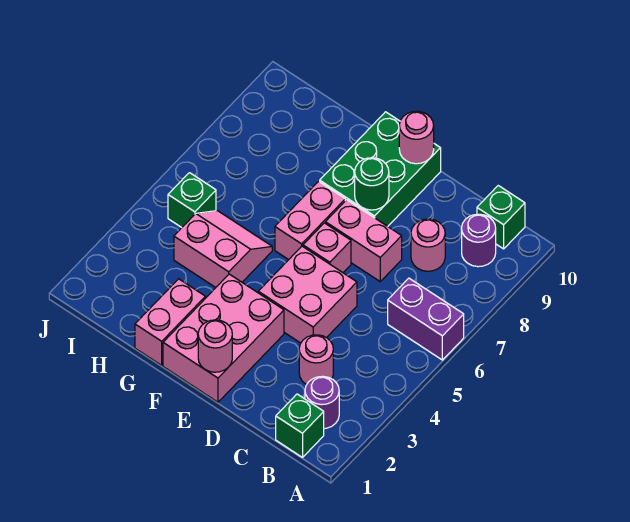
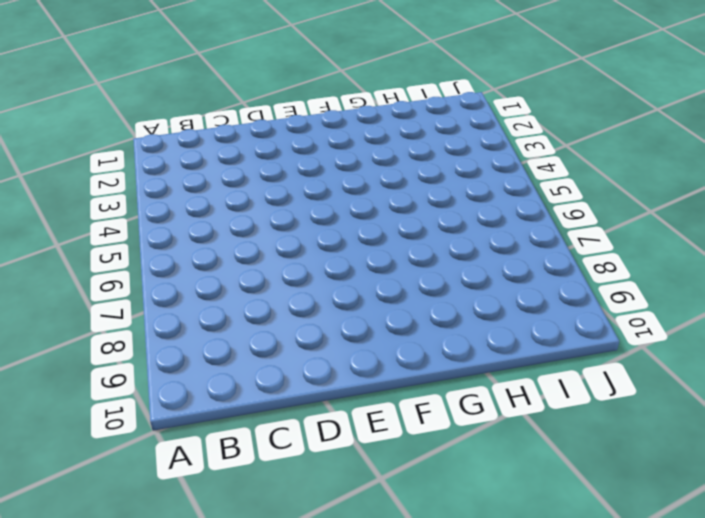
none -> purple brick A6:B6 level 1
none -> green brick B1 level 1
none -> purple round brick B2 level 1

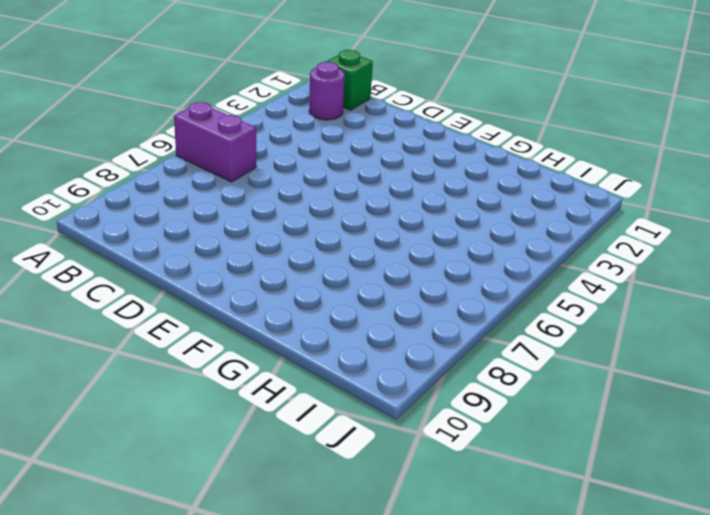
none -> purple round brick B9 level 1
none -> green brick B10 level 1
none -> pink round brick C3 level 1

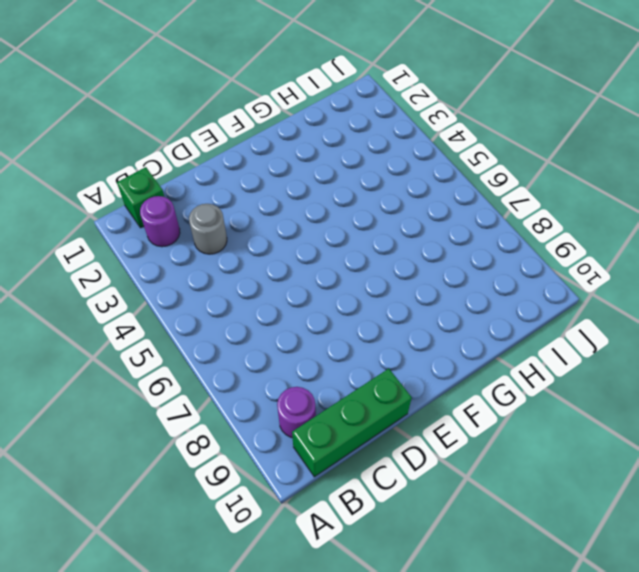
green brick B10:D10 level 1 -> green brick B10 level 1
grey round brick C3 level 1 -> pink round brick C3 level 1
none -> purple brick A6:B6 level 1
none -> pink round brick C8 level 1
none -> pink brick D4:E5 level 1

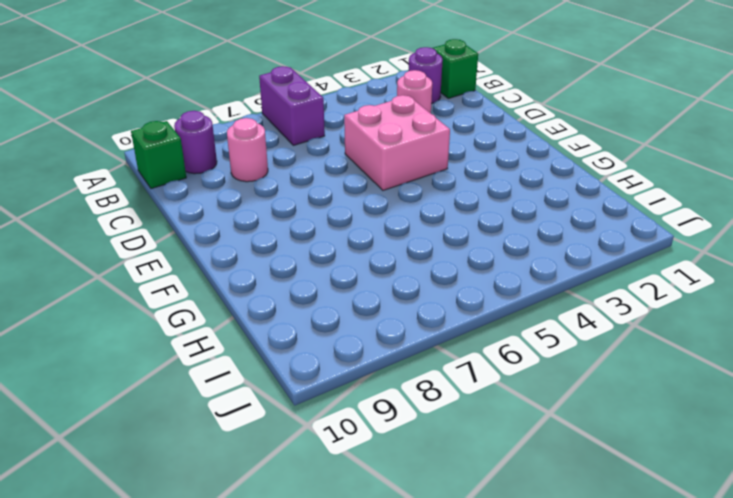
none -> pink brick D7:E7 level 1
none -> pink brick E1:F3 level 1
none -> pink brick E6 level 1

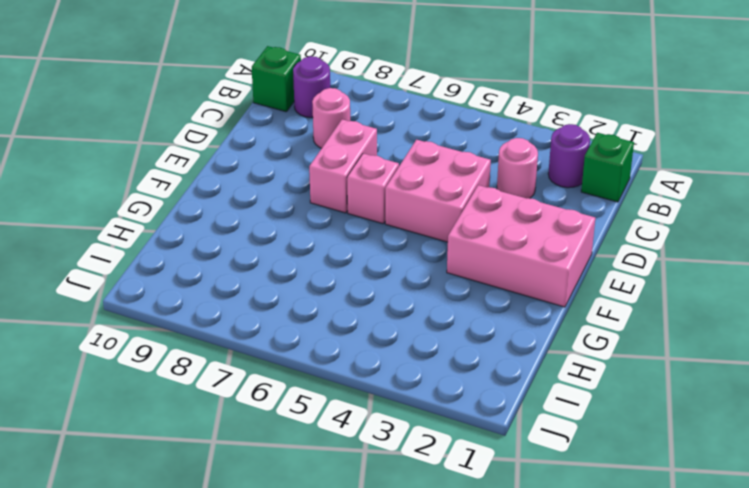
none -> purple brick A6:B6 level 1
none -> green brick E8:F10 level 1
none -> pink brick F6:F7 level 1

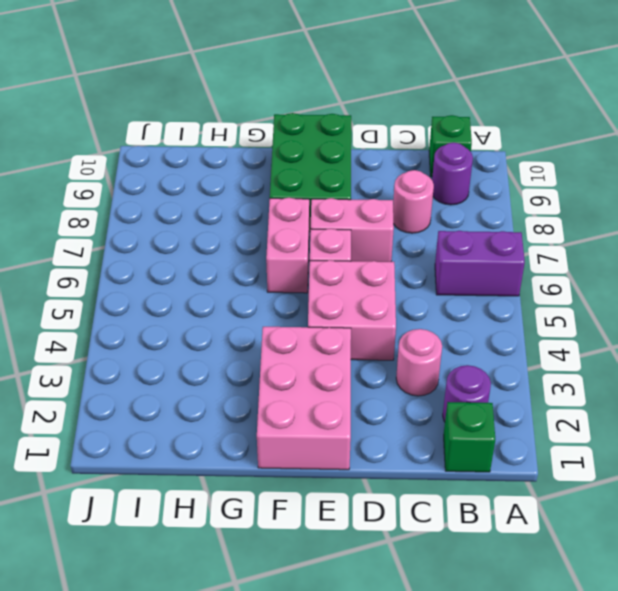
none -> pink brick G1:G2 level 1
none -> pink slope G4:H5 level 1 top 4
none -> green brick I5 level 1

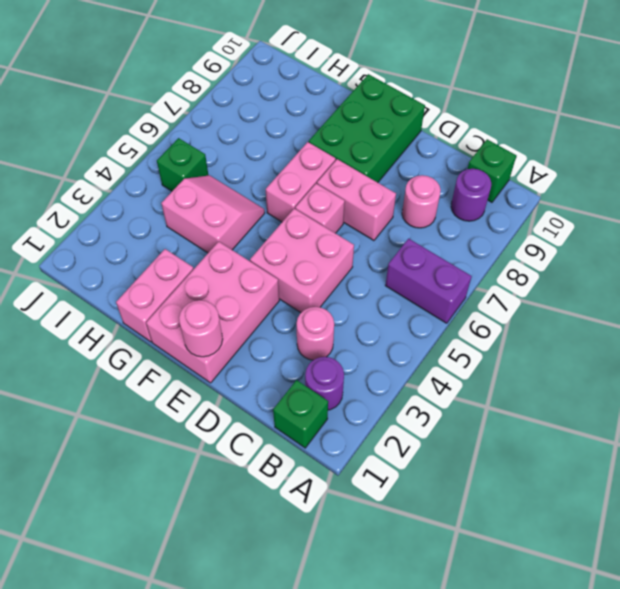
none -> green round brick E8 level 2
none -> pink round brick E10 level 2

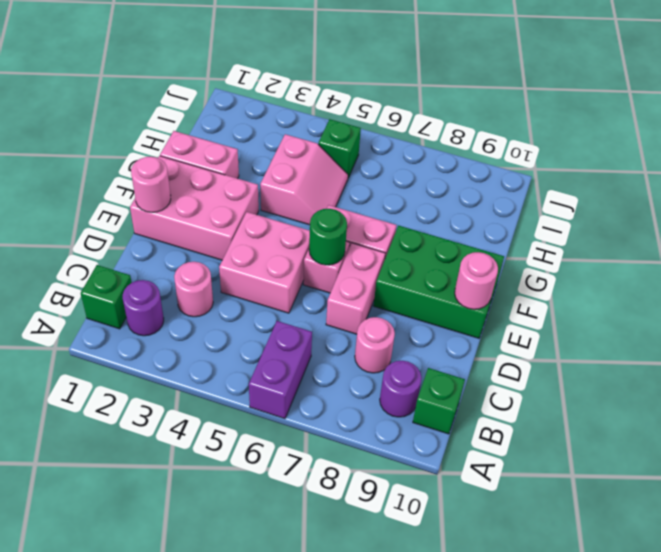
green round brick E6 level 2 -> green round brick E8 level 2

